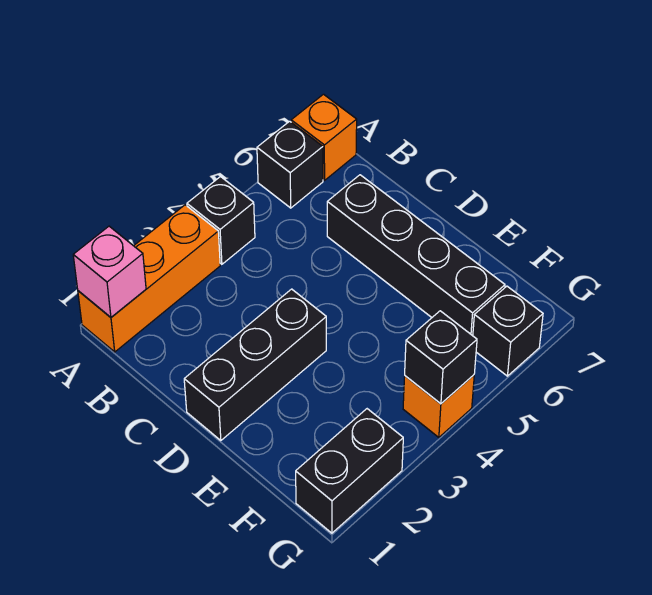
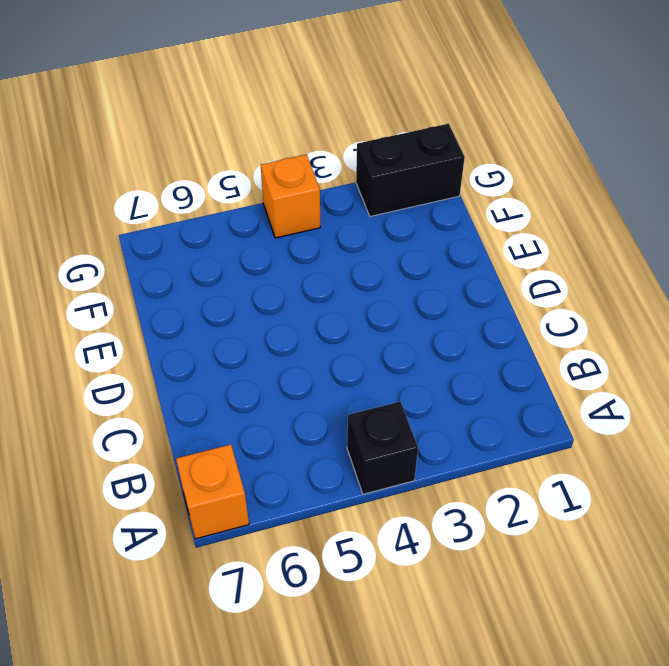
none -> orange brick A1:A3 level 1
none -> black brick A6 level 1

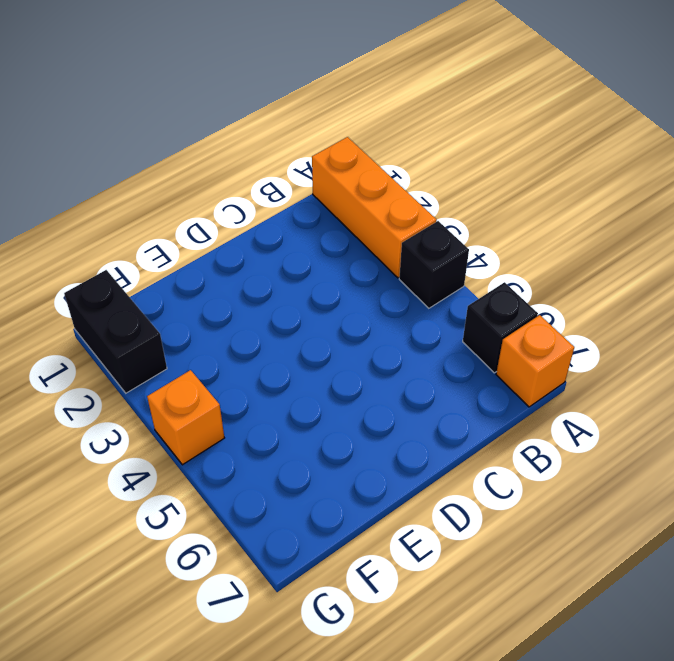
none -> black brick C6:F6 level 1
none -> black brick D1:D3 level 1

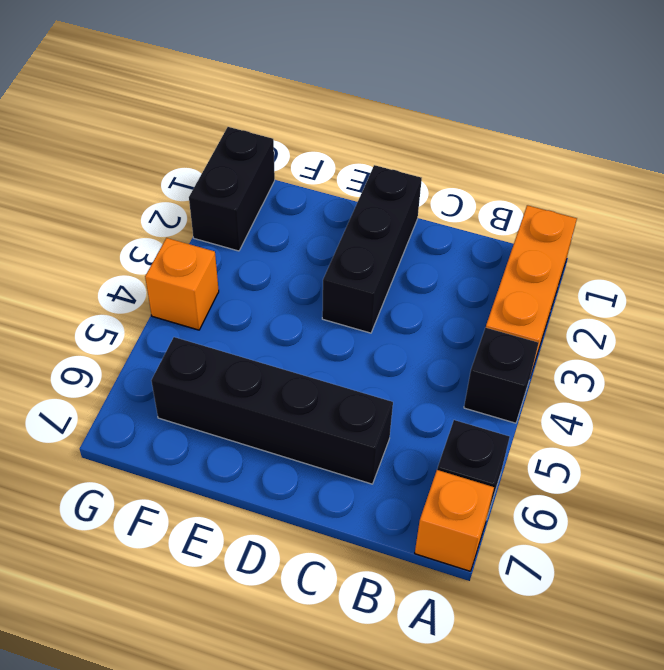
none -> black brick G6 level 1
none -> pink brick A1 level 2

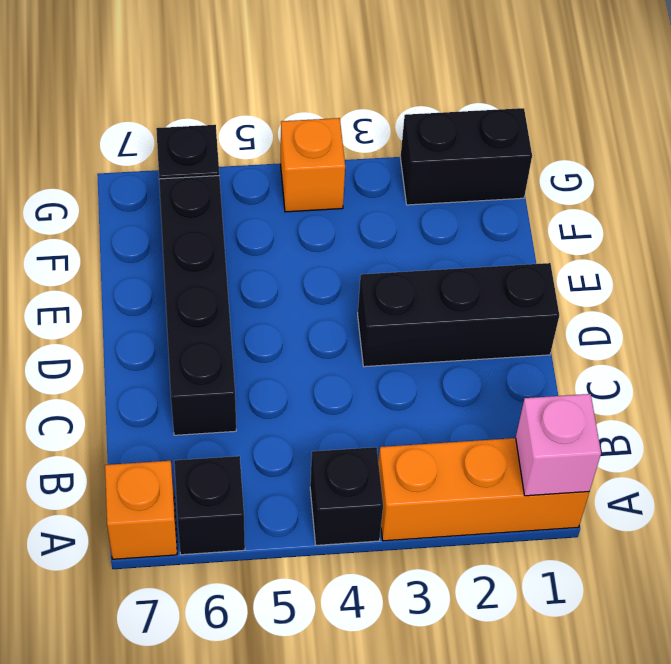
none -> black brick G4 level 2

